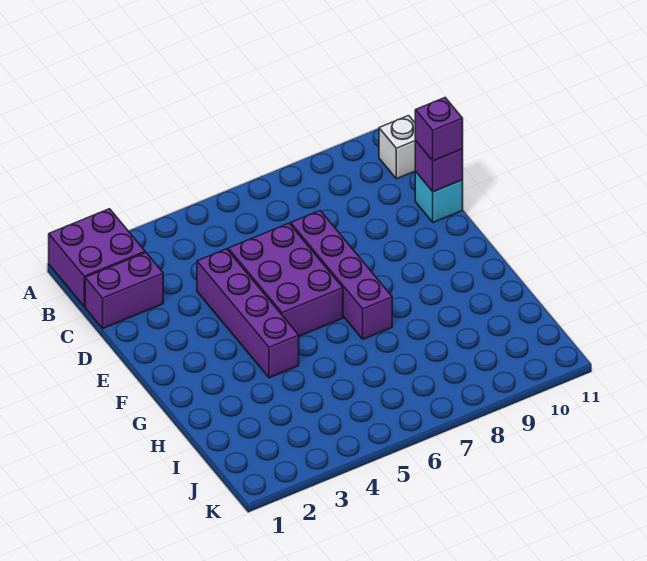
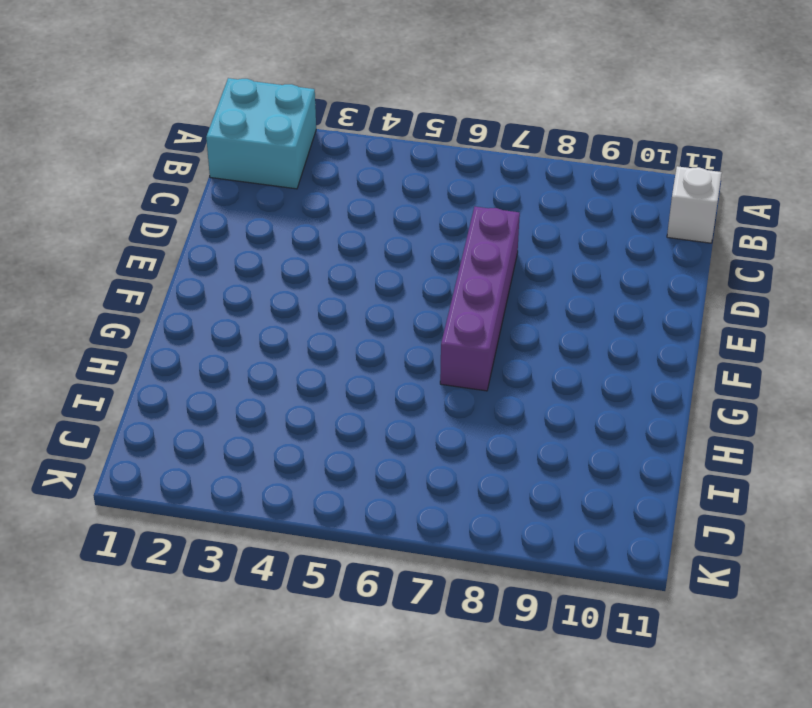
cyan brick A1:B2 level 1 -> purple brick A1:B2 level 1
none -> purple brick C1:C2 level 1
none -> purple brick D4:G4 level 1

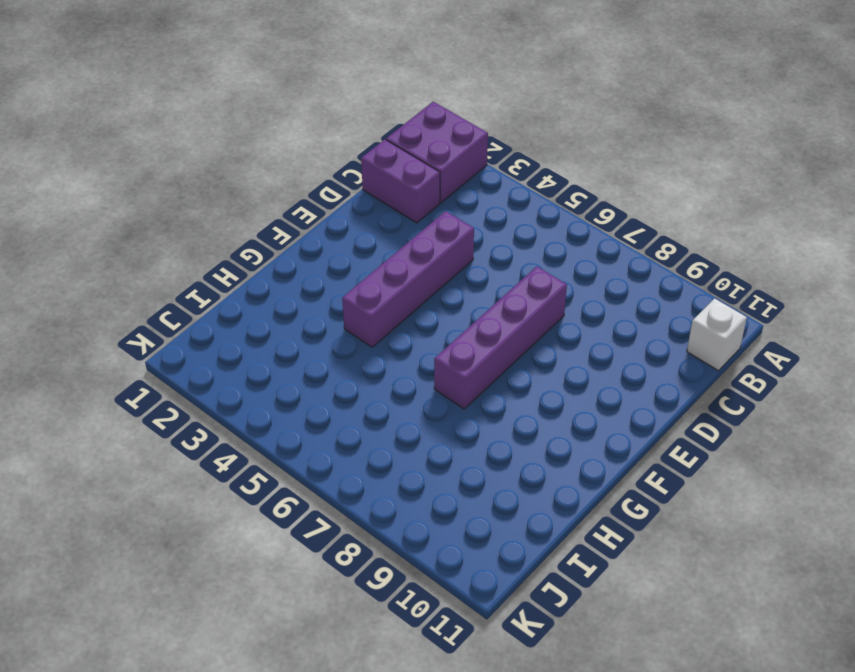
none -> purple brick D5:F6 level 1
none -> cyan brick D11 level 1

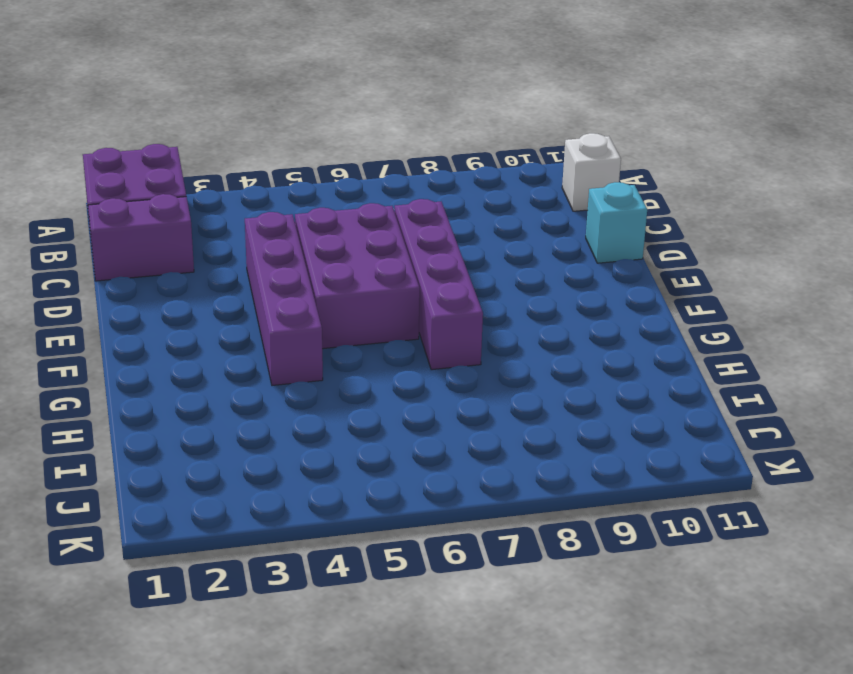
none -> purple brick D11 level 2
none -> purple brick D11 level 3

